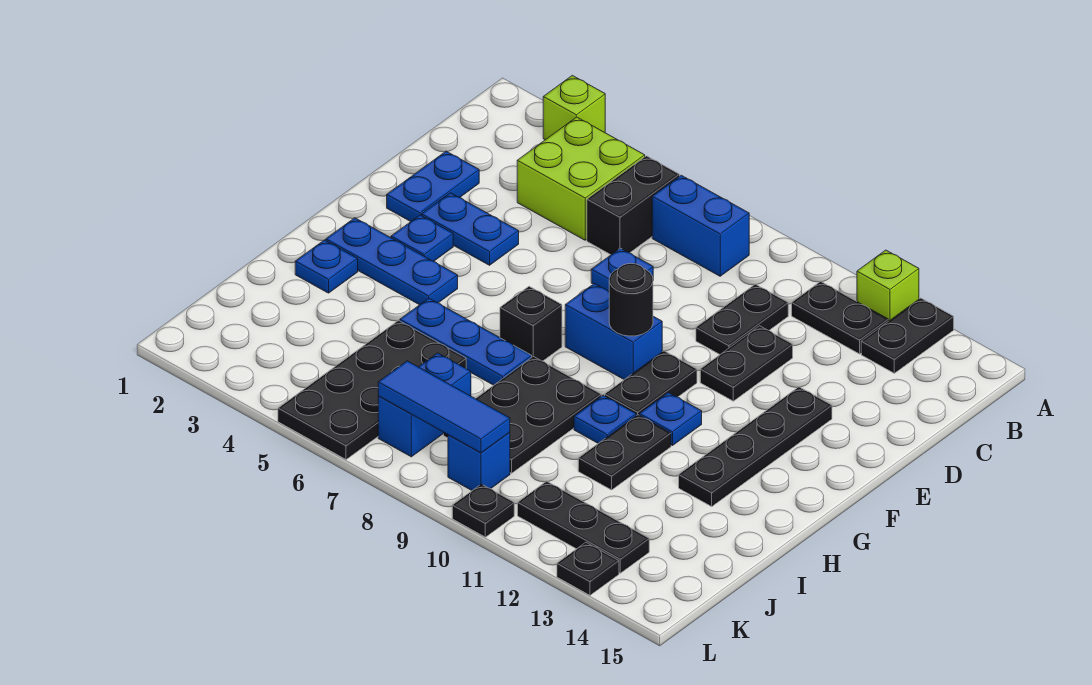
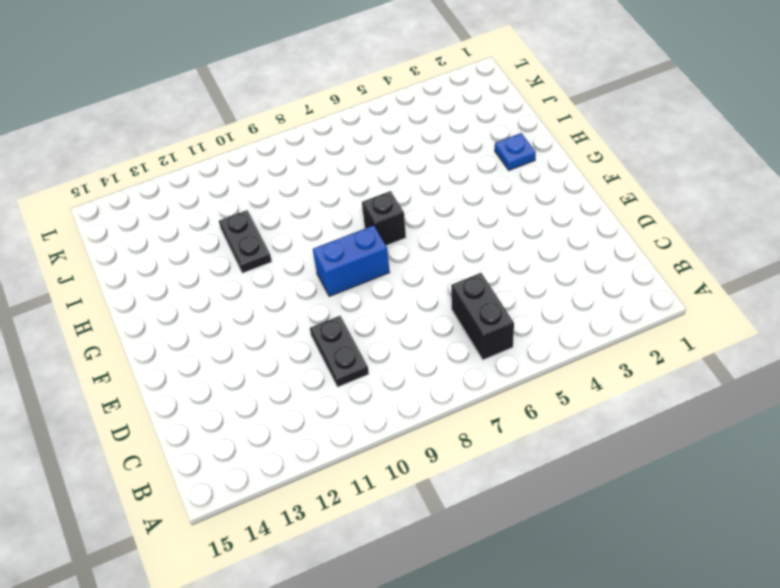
none -> lime brick A3 level 1
none -> lime brick A12 level 1
none -> black plate A13:B13 level 1
none -> lime brick B4:C5 level 1

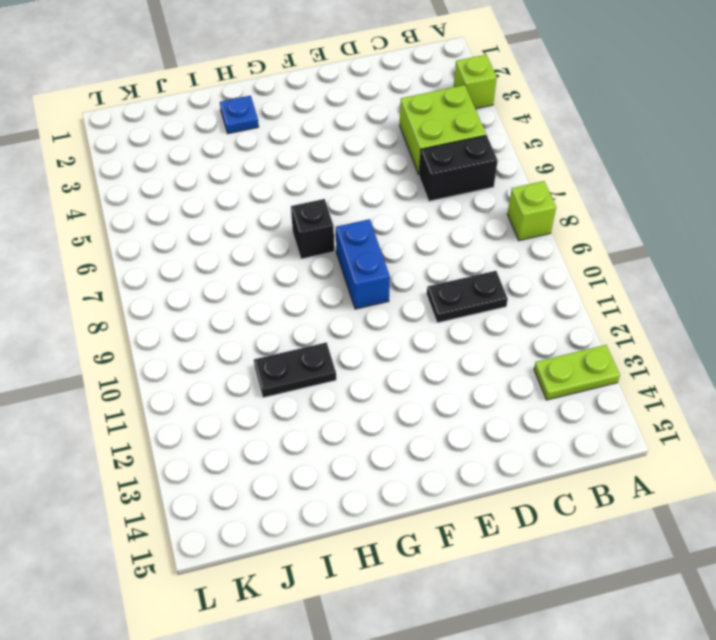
lime brick A8 level 1 -> lime brick A12 level 1
lime plate A13:B13 level 1 -> black plate A13:B13 level 1
none -> blue brick B7:B8 level 1
none -> black plate B11:B12 level 1
none -> blue plate D2:E2 level 1
none -> blue plate D7 level 1

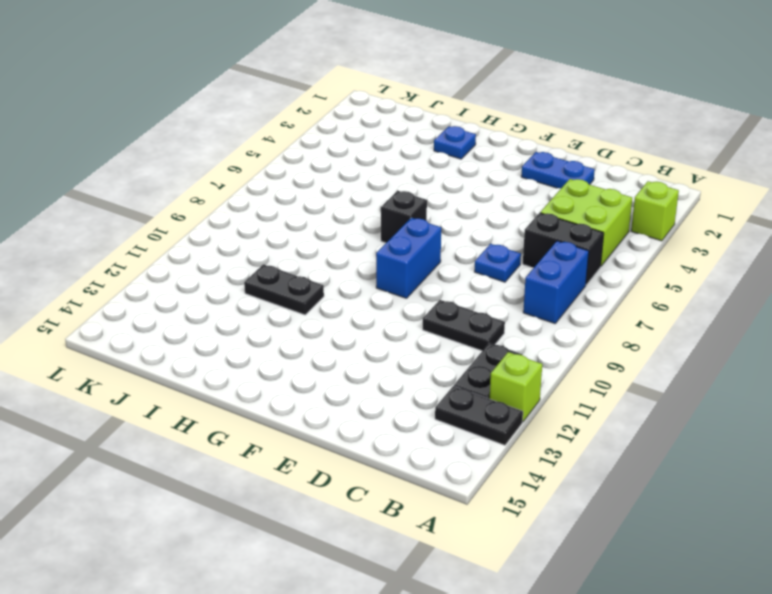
none -> black plate D11:E11 level 1
none -> blue plate E3:E4 level 1
none -> black plate E13:H13 level 1
none -> blue plate F3 level 1

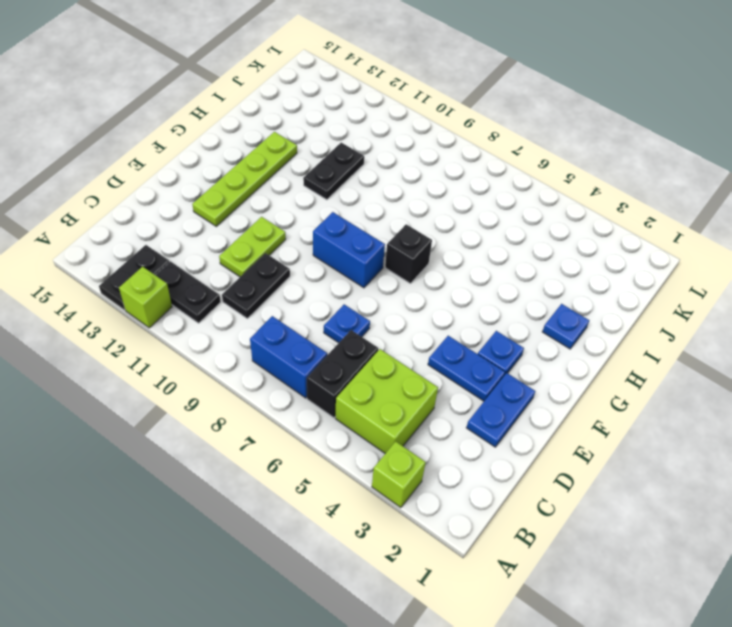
lime plate D11:E11 level 1 -> black plate D11:E11 level 1
lime plate E13:H13 level 1 -> black plate E13:H13 level 1
none -> black plate F10:G10 level 1
none -> blue plate G2:G4 level 1
none -> blue plate G11 level 1
none -> blue plate H5:H7 level 1

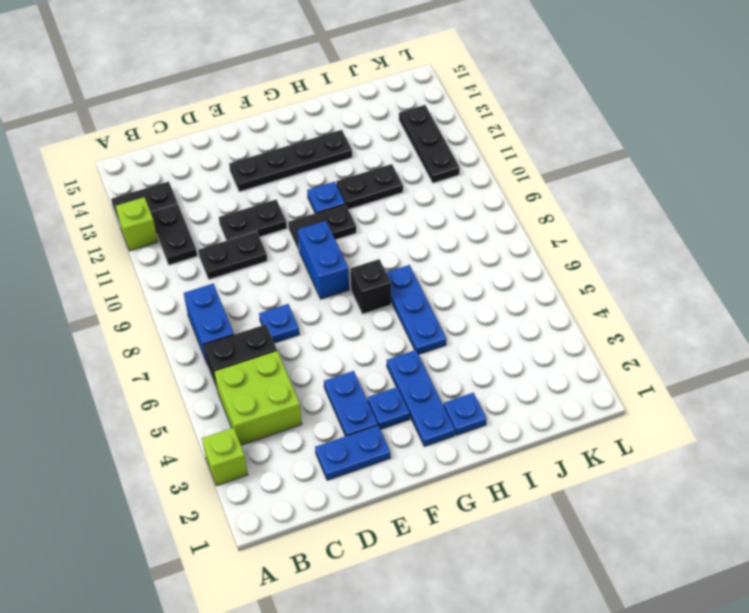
none -> black plate H8:J9 level 1
none -> blue plate H10 level 1
none -> black plate I5:L6 level 1
none -> blue brick J7:K7 level 1

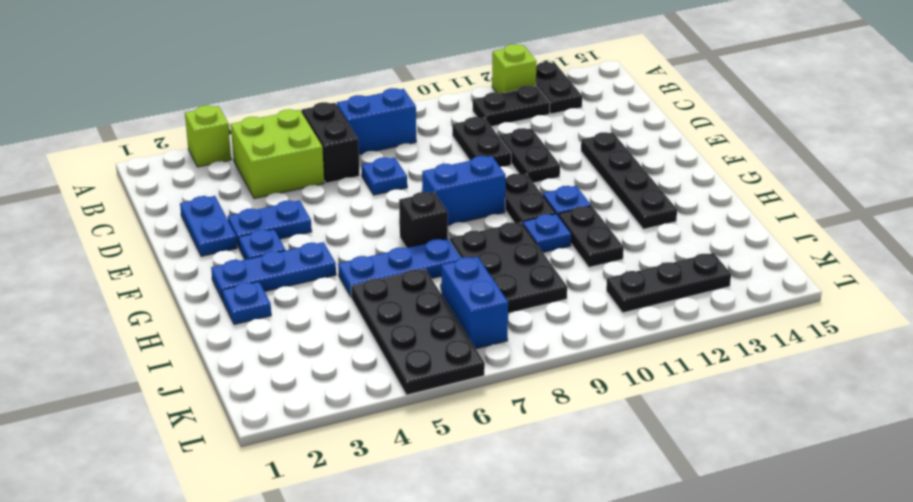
none -> blue brick K9 level 1
none -> black plate L10 level 1
none -> black plate L13 level 1
none -> black round brick F9 level 2

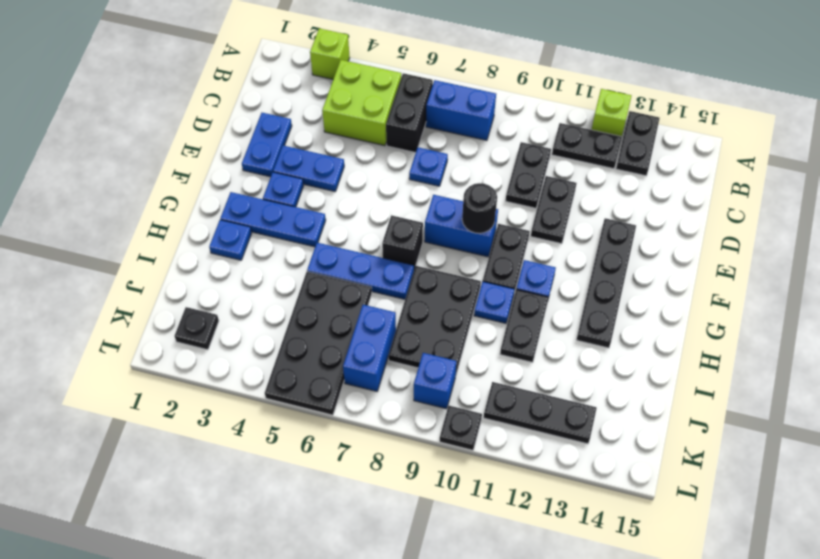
black plate K2 level 1 -> black plate L13 level 1
none -> blue tile K7:K9 level 2

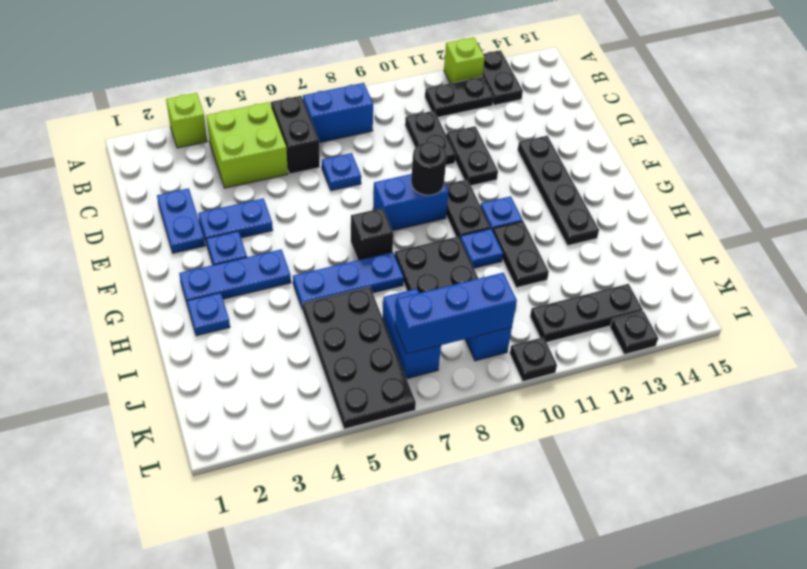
blue brick K7:K9 level 2 -> blue tile K7:K9 level 2

